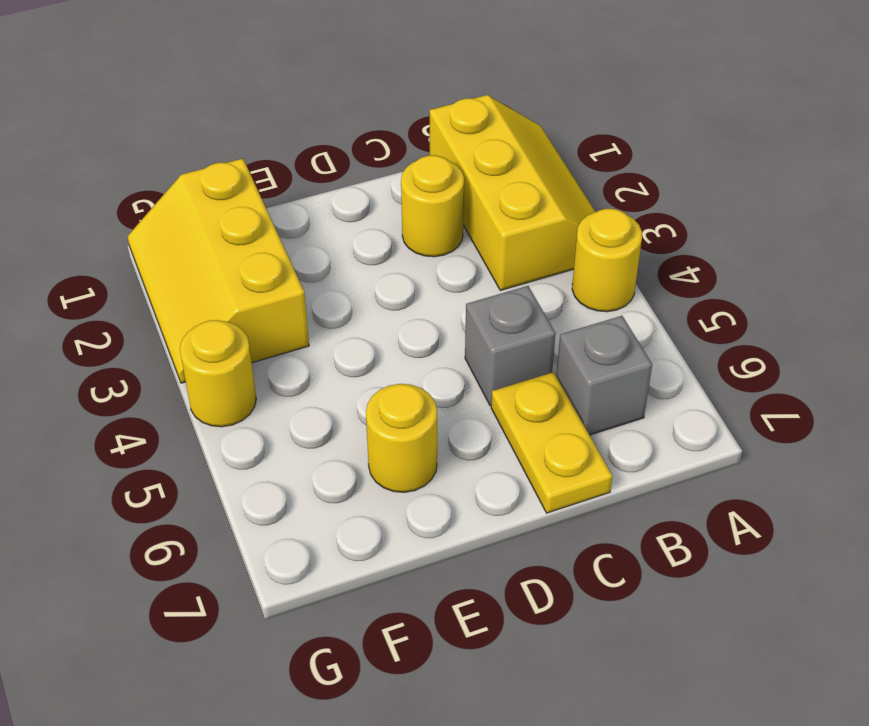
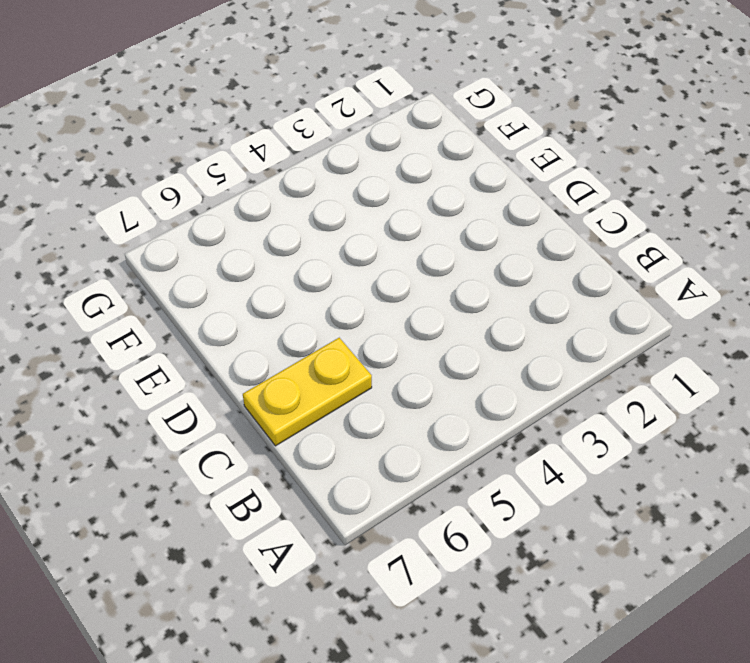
none -> yellow slope A1:B3 level 1 top B
none -> yellow round brick A4 level 1

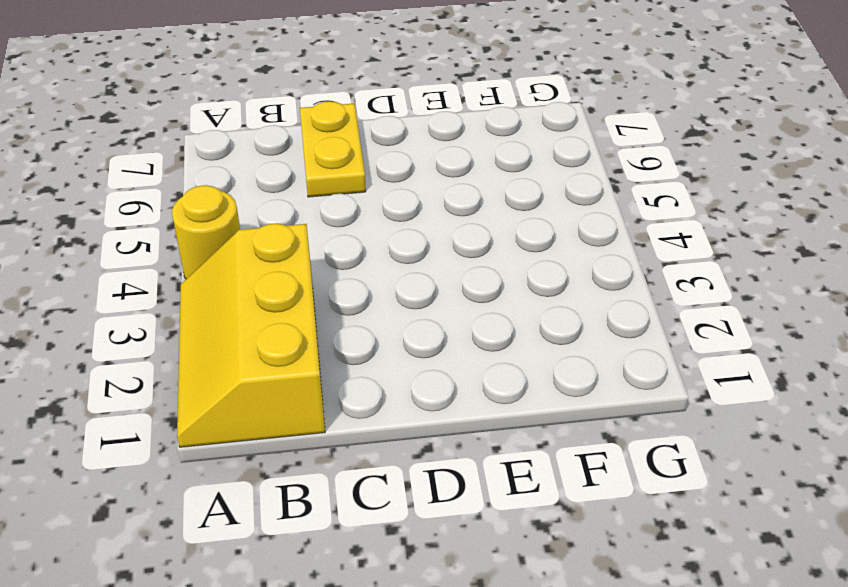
none -> grey brick B6 level 1
none -> yellow round brick C2 level 1

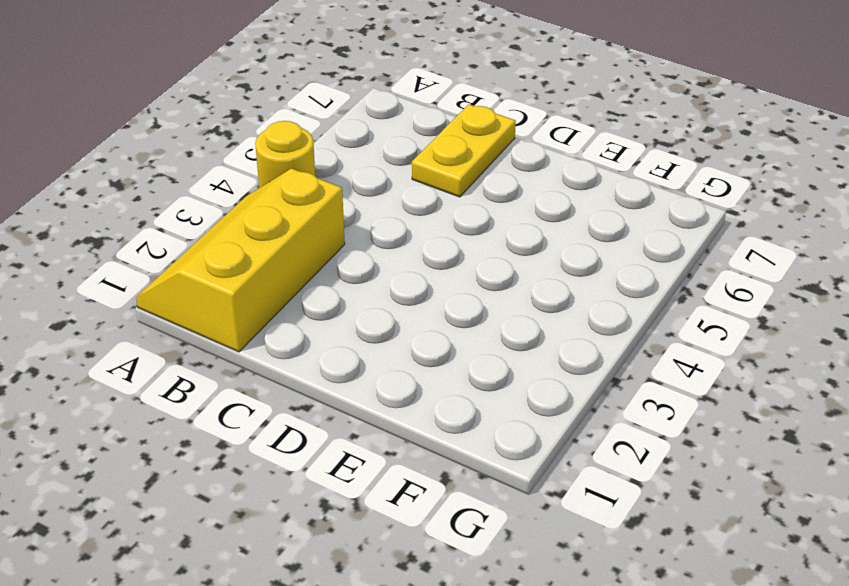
none -> grey brick B6 level 1
none -> yellow round brick C2 level 1

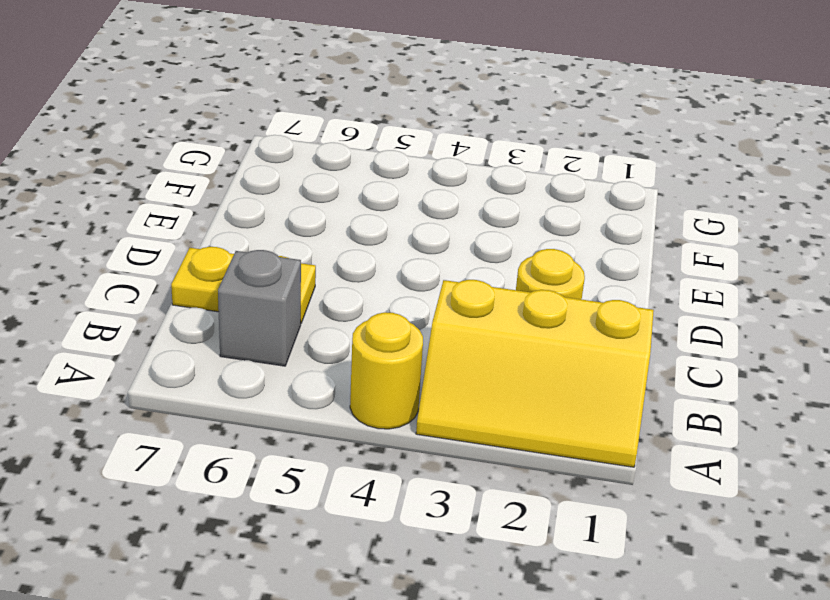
none -> grey brick C5 level 1
none -> yellow round brick E6 level 1

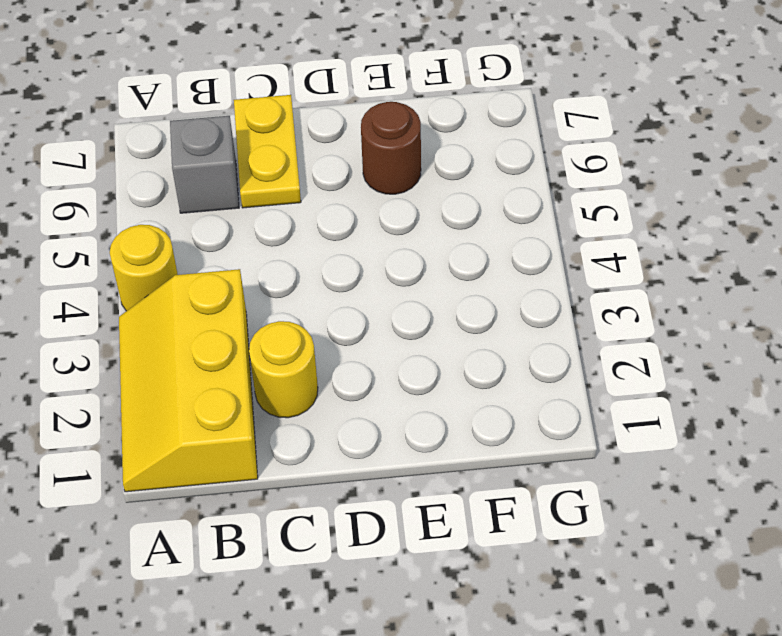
brown round brick E6 level 1 -> yellow round brick E6 level 1
none -> grey brick C5 level 1
none -> yellow slope F1:G3 level 1 top F

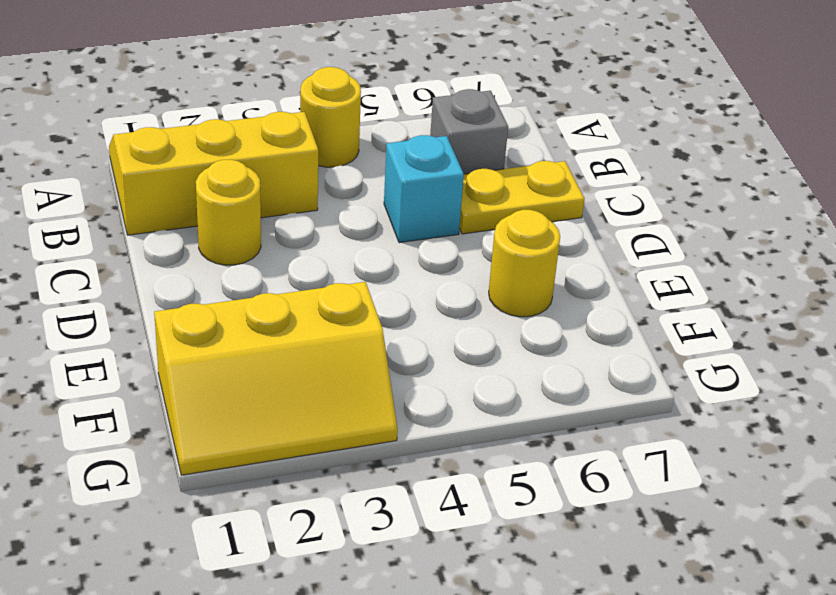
cyan brick C5 level 1 -> grey brick C5 level 1
none -> yellow round brick G4 level 1

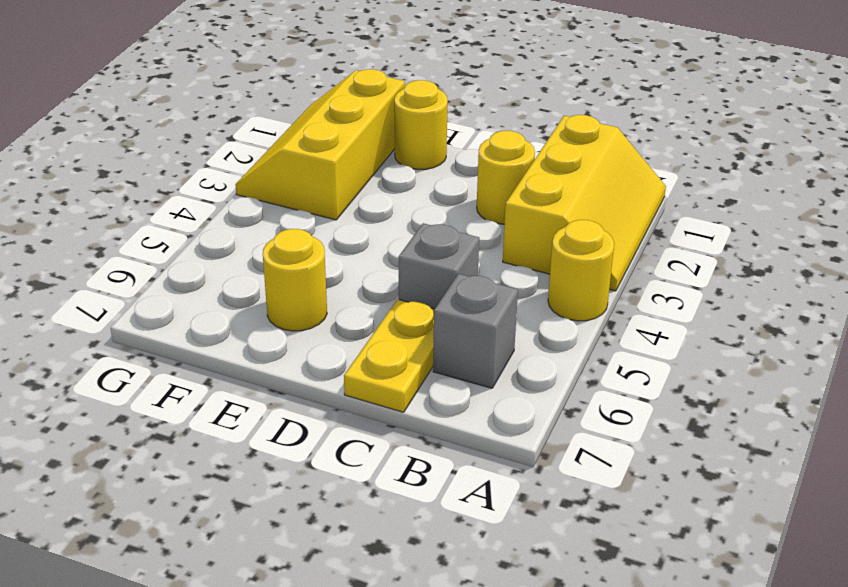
yellow round brick E1 level 1 -> yellow round brick G4 level 1

